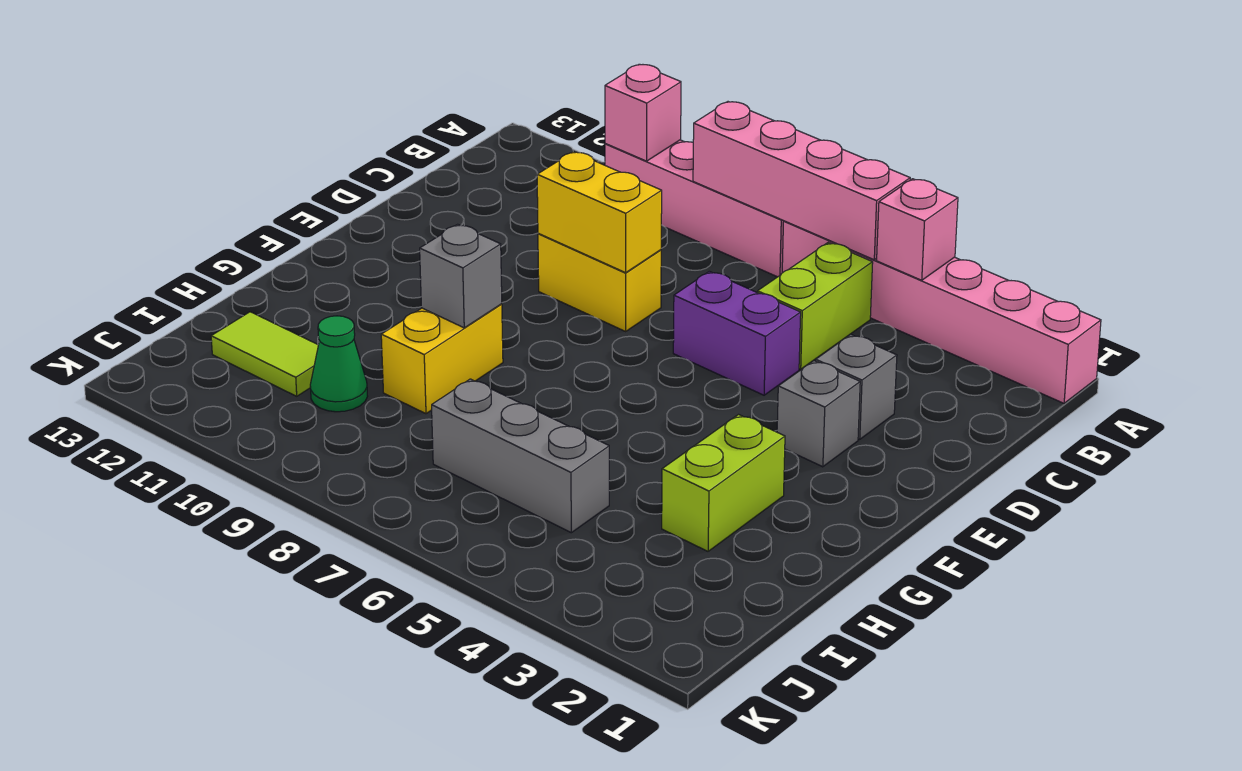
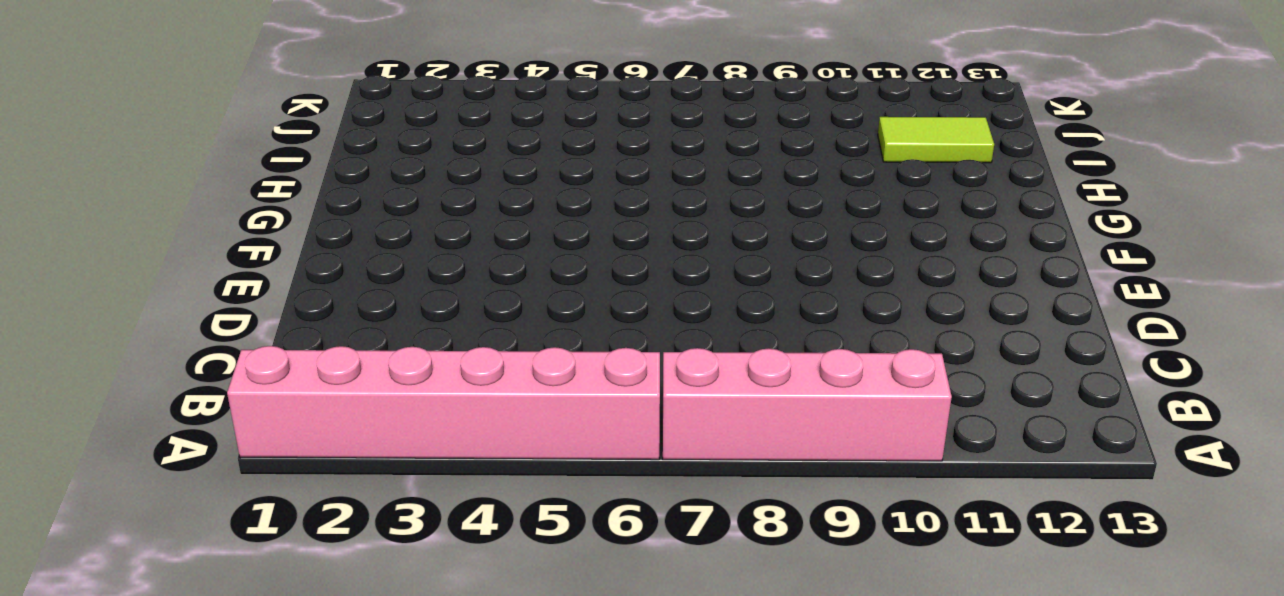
none -> lime brick B5:C5 level 1
none -> grey brick D3 level 1
none -> purple brick D5:D6 level 1

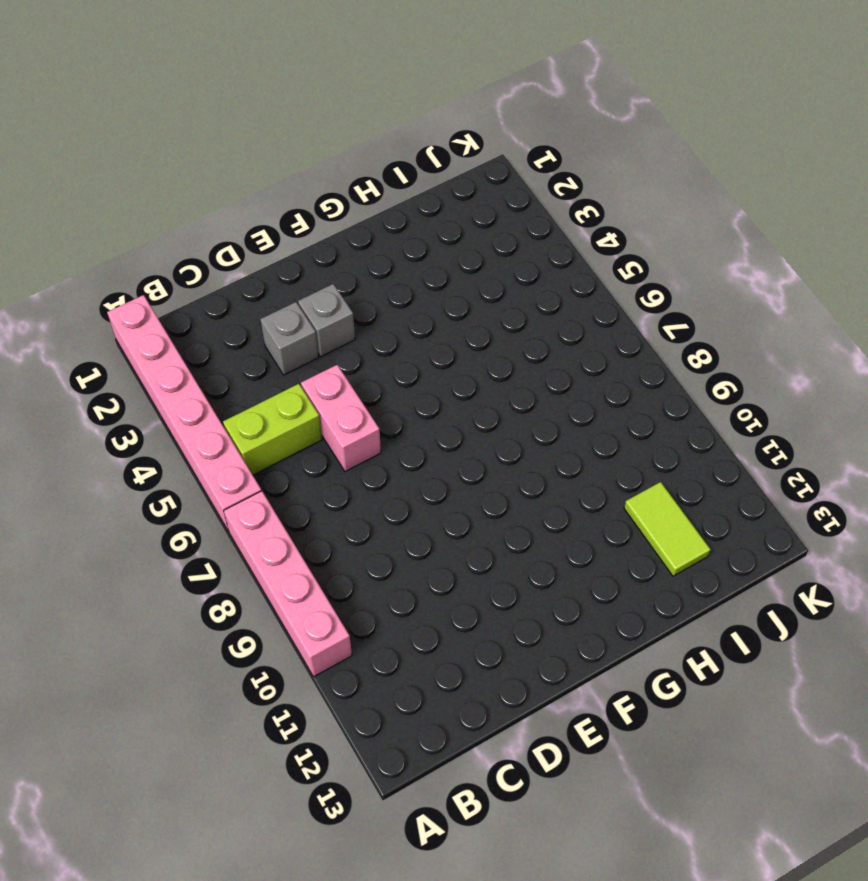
pink brick D5:D6 level 1 -> purple brick D5:D6 level 1
none -> yellow brick D8:D9 level 1
none -> lime brick G3:H3 level 1
none -> yellow brick G9:H9 level 1

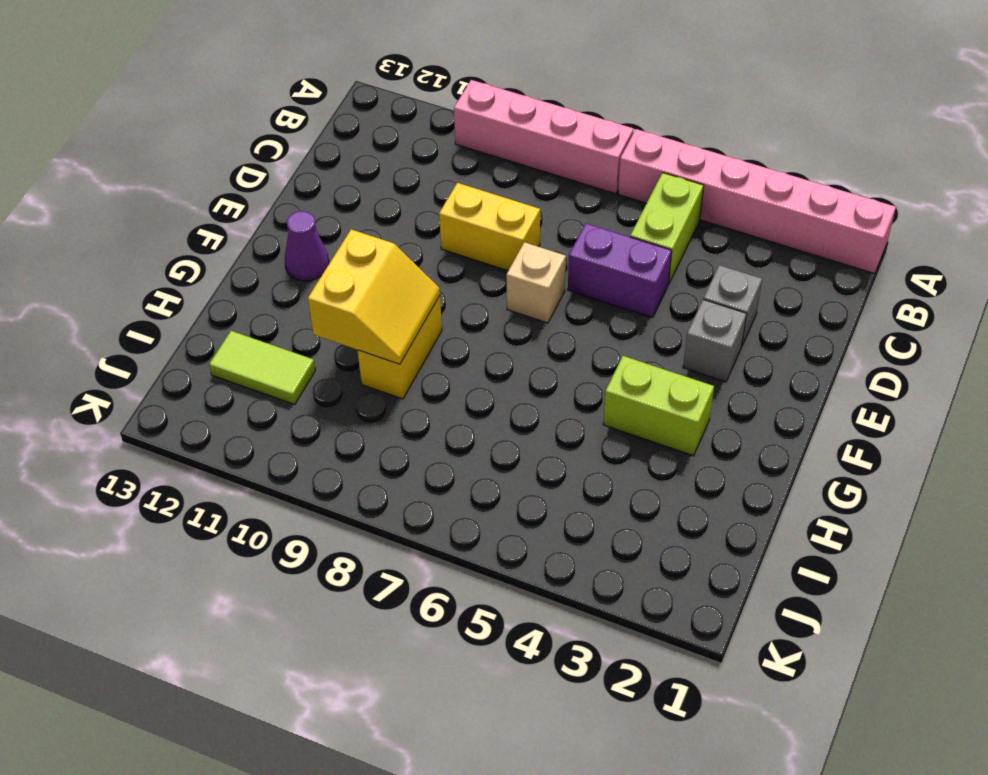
tan brick E7 level 1 -> none
purple cone F12 level 1 -> none
lime brick G3:G4 level 1 -> lime brick G3:H3 level 1
yellow slope G9:H10 level 2 top 10 -> grey brick G9 level 2
none -> grey brick I5:I7 level 1
none -> green cone I10 level 1
none -> pink brick A4 level 2

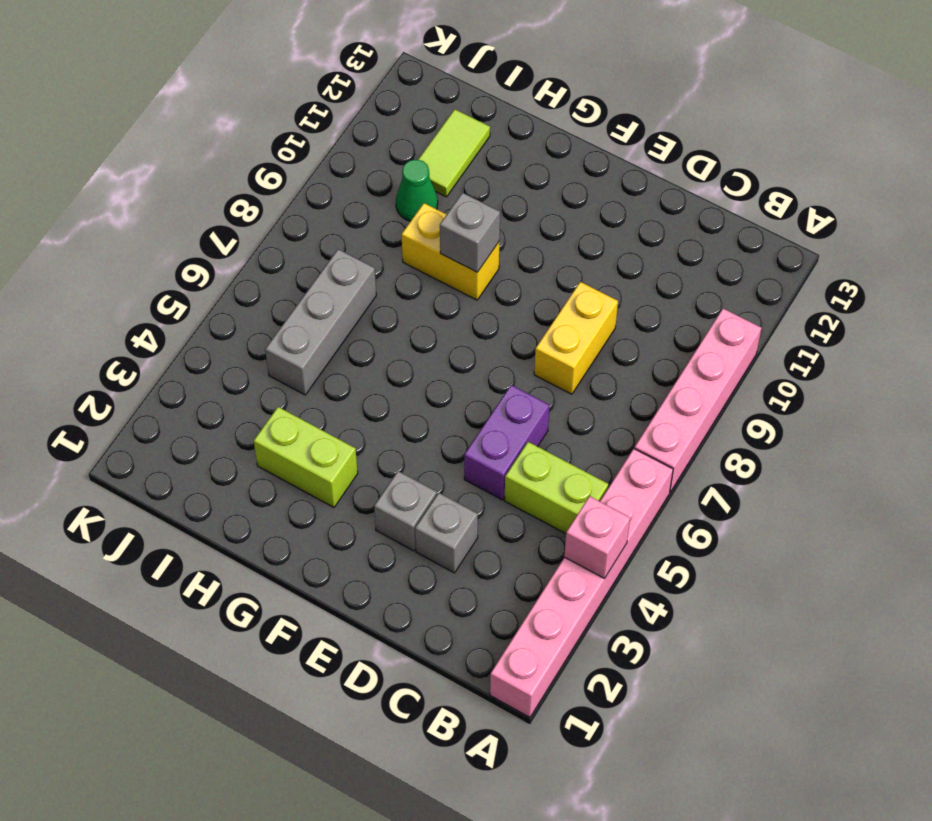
none -> pink brick A5:A8 level 2
none -> pink brick A10 level 2
none -> yellow brick D8:D9 level 2

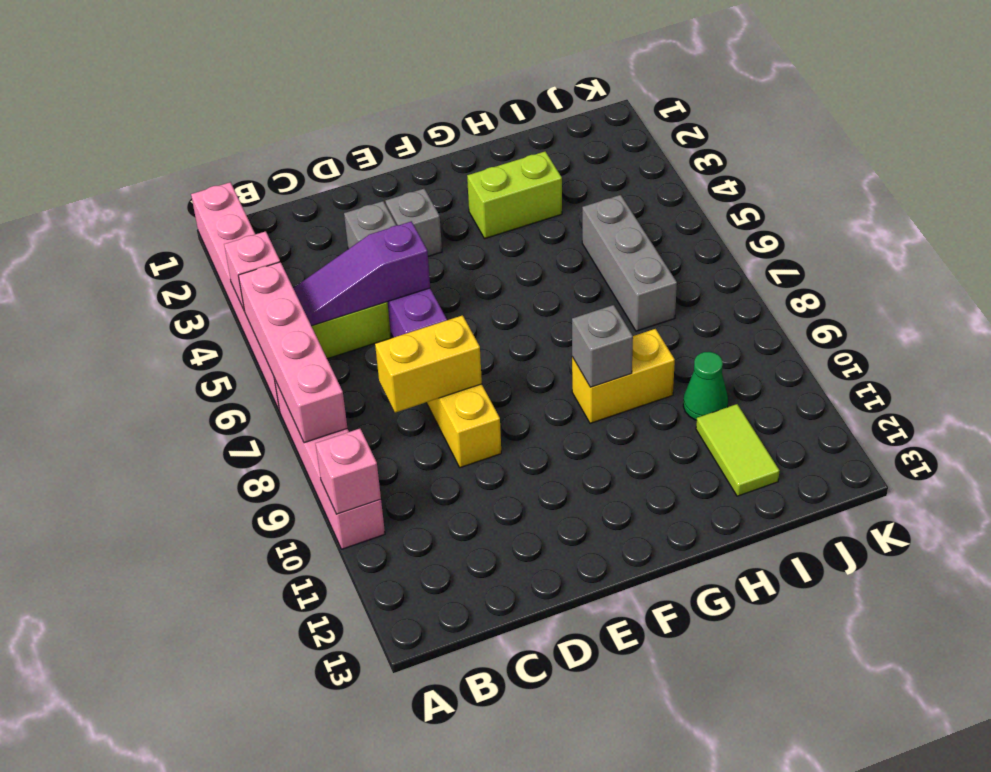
purple slope B5:D5 level 2 top D -> none
yellow brick C8:D8 level 2 -> yellow brick D8:D9 level 2

